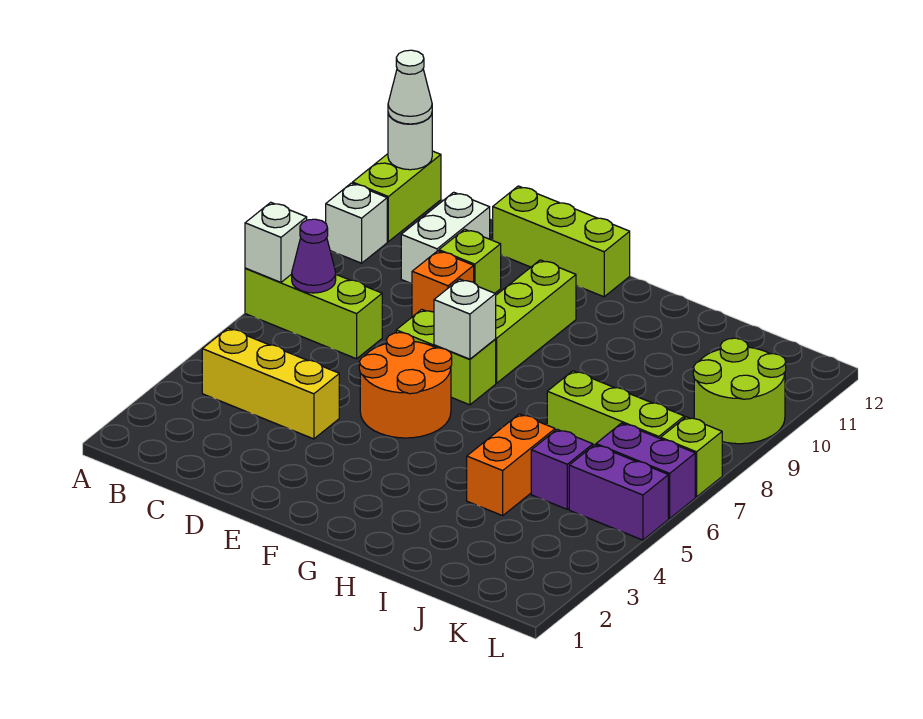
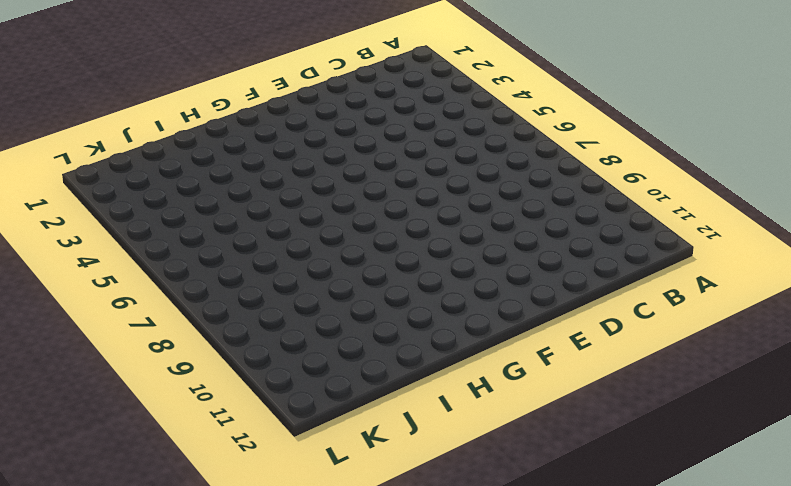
none -> lime brick A7:C7 level 1
none -> white brick A10 level 1
none -> lime brick A11:A12 level 1

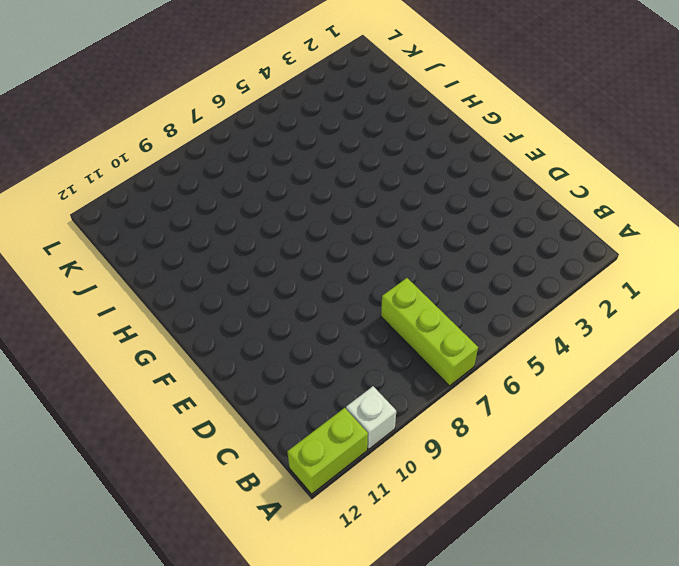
none -> yellow brick B4:D4 level 1
none -> white brick C10:C11 level 1
none -> orange brick D9 level 1

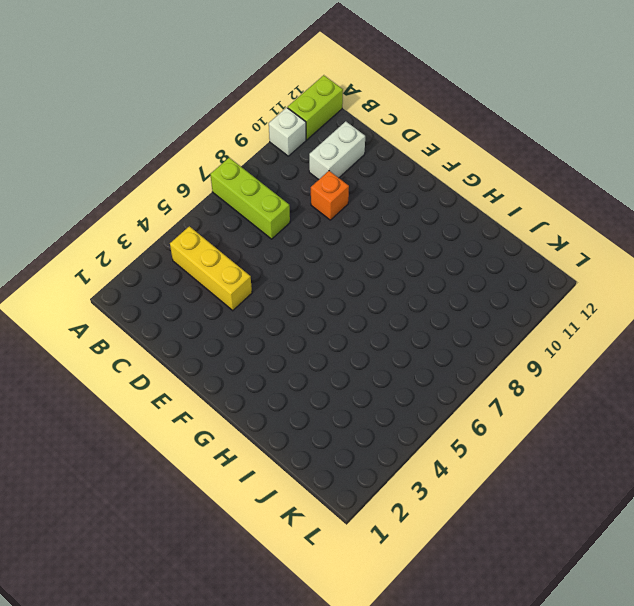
none -> lime brick D10 level 1
none -> lime brick D12:F12 level 1
none -> orange round brick E5:F6 level 1

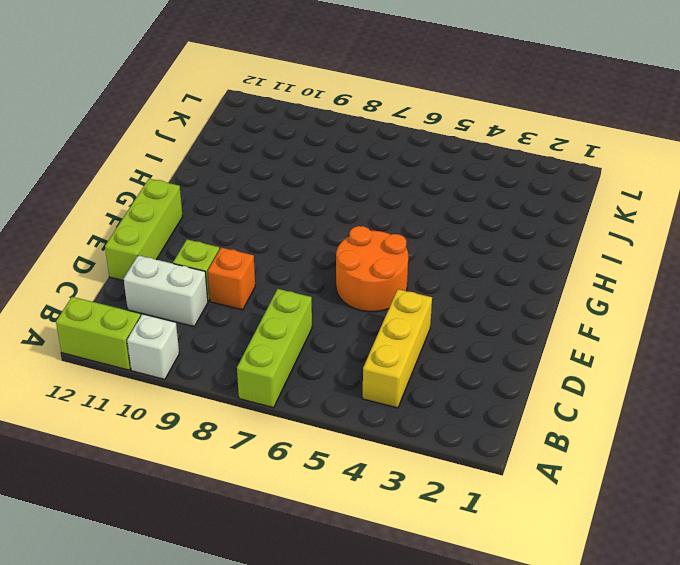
none -> lime brick E7:F7 level 1
none -> lime brick F8:F10 level 1
none -> orange brick I4:I5 level 1

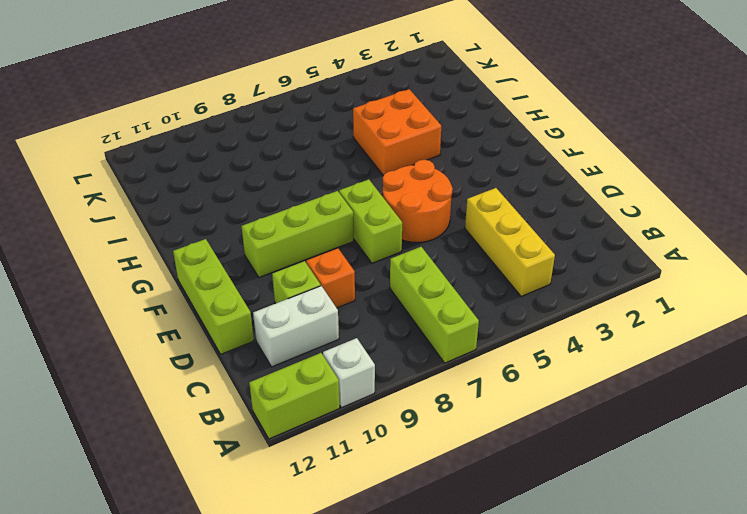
orange brick H4:I5 level 1 -> orange brick I4:I5 level 1
none -> lime brick I7:K7 level 1
none -> purple brick J5 level 1
none -> purple brick K5:L5 level 1

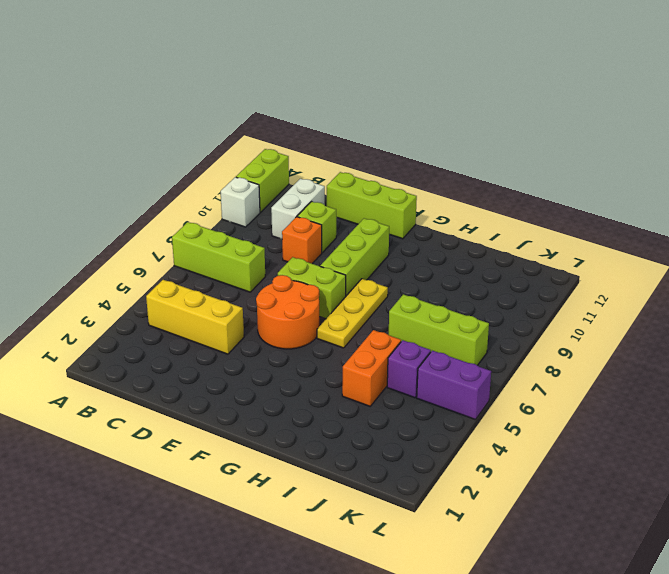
yellow plate G6:G8 level 1 -> none
none -> purple brick K6:L6 level 1
none -> lime round brick K9:L10 level 1
none -> lime brick L7 level 1

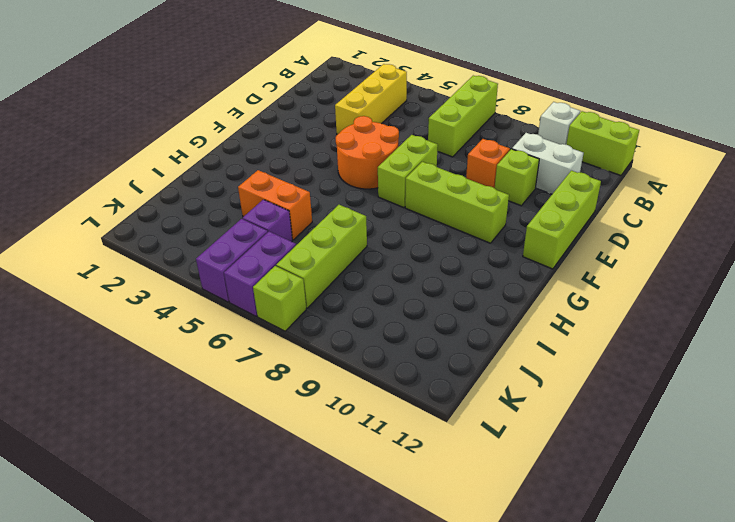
none -> lime round brick K9:L10 level 1
none -> white brick A7 level 2
none -> white round brick A12 level 2

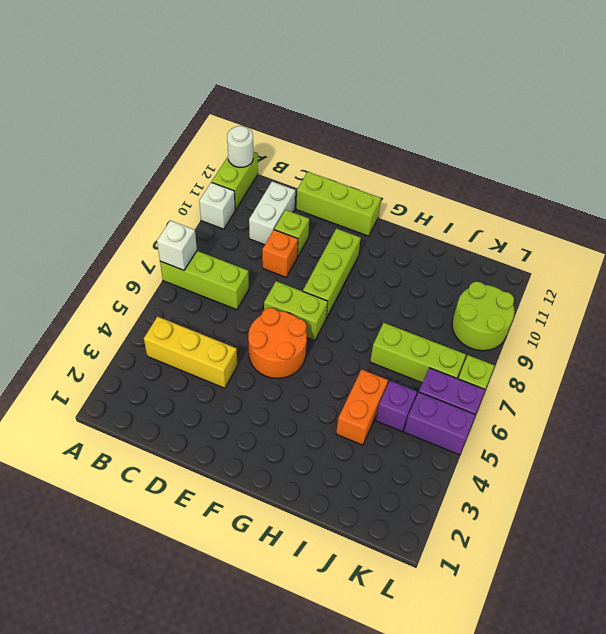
none -> purple cone B7 level 2
none -> white brick F7 level 2
none -> white cone A12 level 3

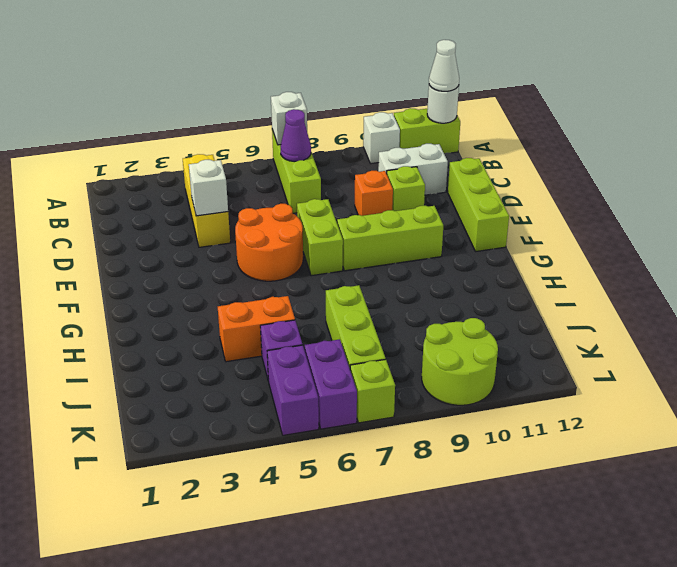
white brick D4 level 2 -> white brick F7 level 2

